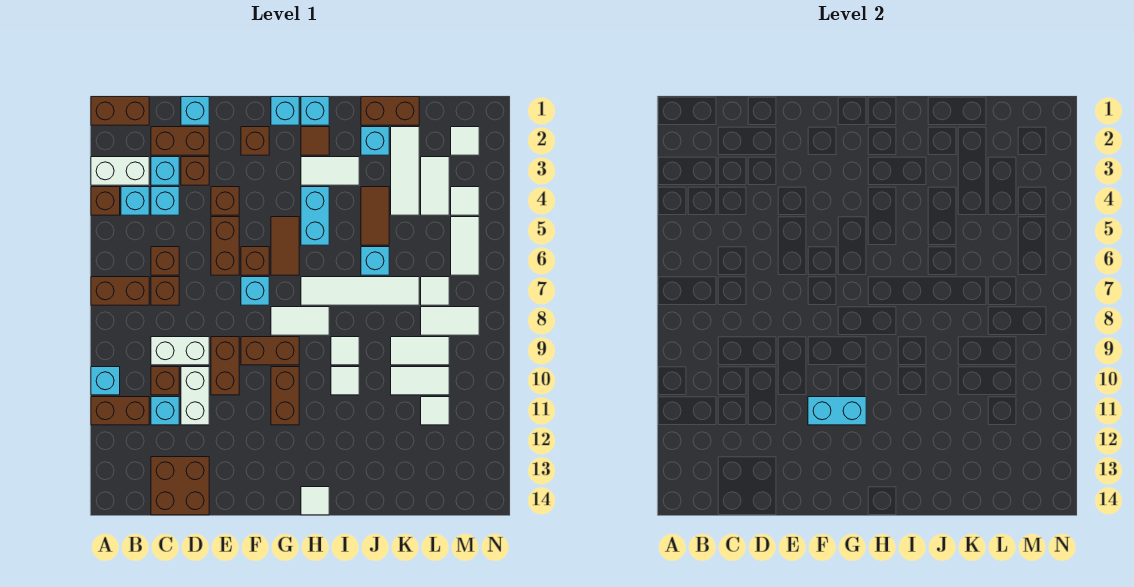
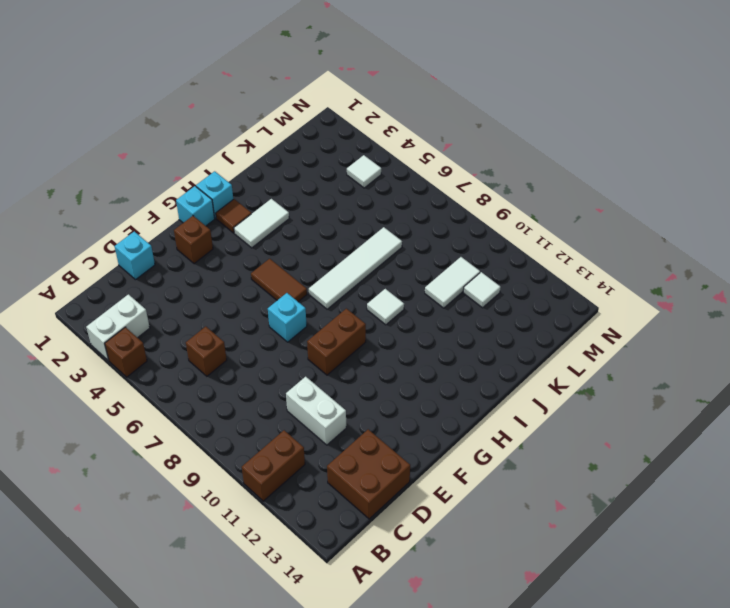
none -> brown brick A1:B1 level 1
none -> brown brick A7:B7 level 1
none -> cyan brick A10 level 1
none -> cyan brick B4 level 1

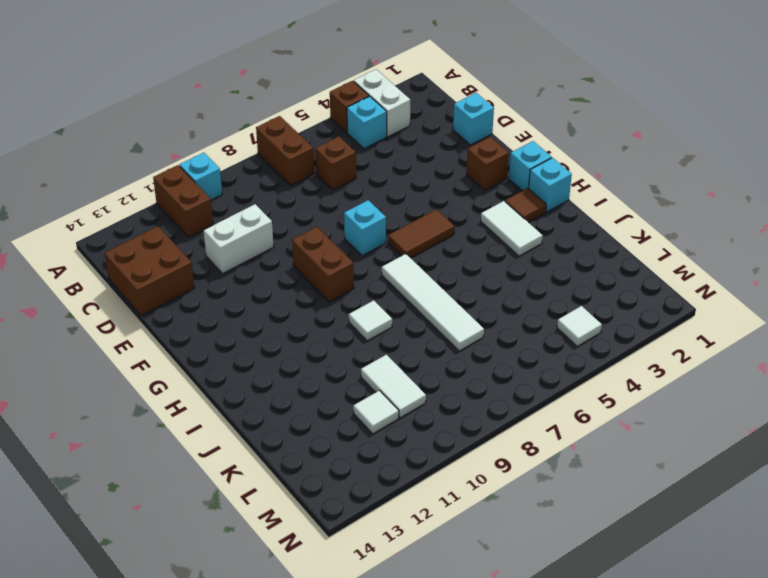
none -> brown brick A1:B1 level 1
none -> brown brick C2:D2 level 1
none -> cyan brick C3 level 1
none -> cyan brick C4 level 1

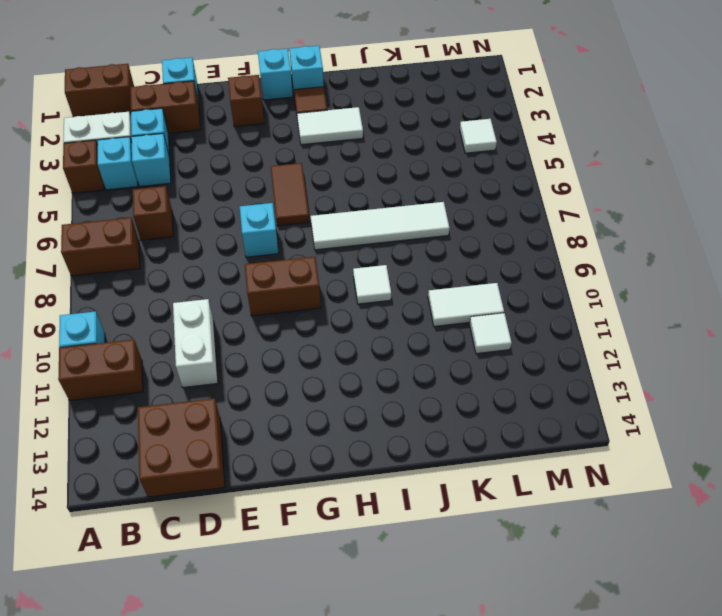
none -> brown brick C7 level 1
none -> white brick C9:D9 level 1
none -> brown brick C10 level 1
none -> cyan brick C11 level 1

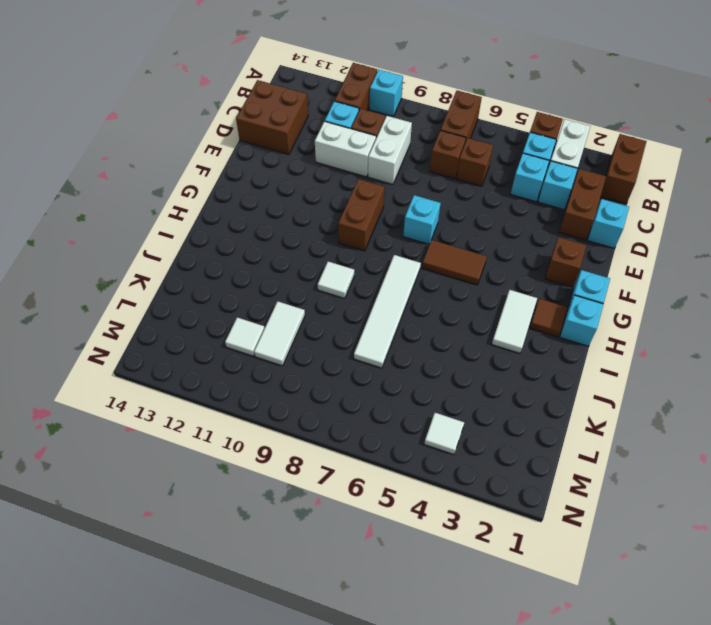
none -> brown brick D3 level 1
none -> brown brick E4 level 1
none -> brown brick E5:E6 level 1
none -> brown brick E9:E10 level 1

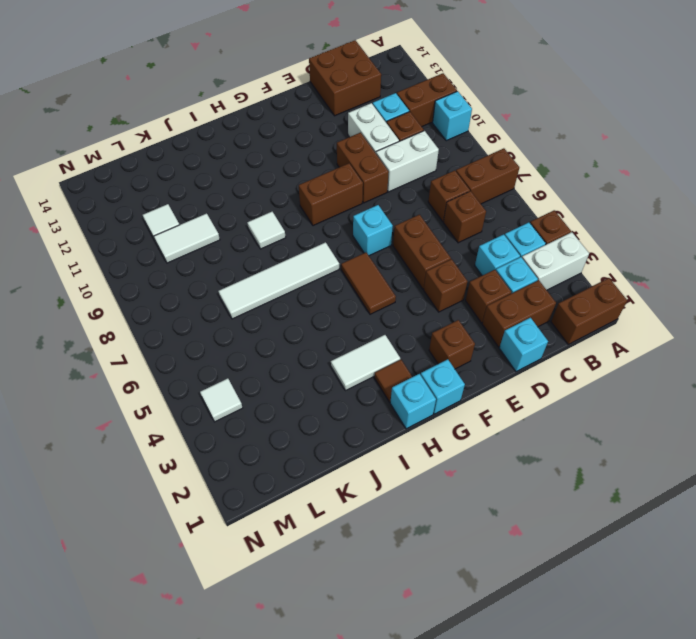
none -> brown brick F6 level 1
none -> white tile G8:H8 level 1
none -> brown brick G10:G11 level 1
none -> cyan brick H4:H5 level 1

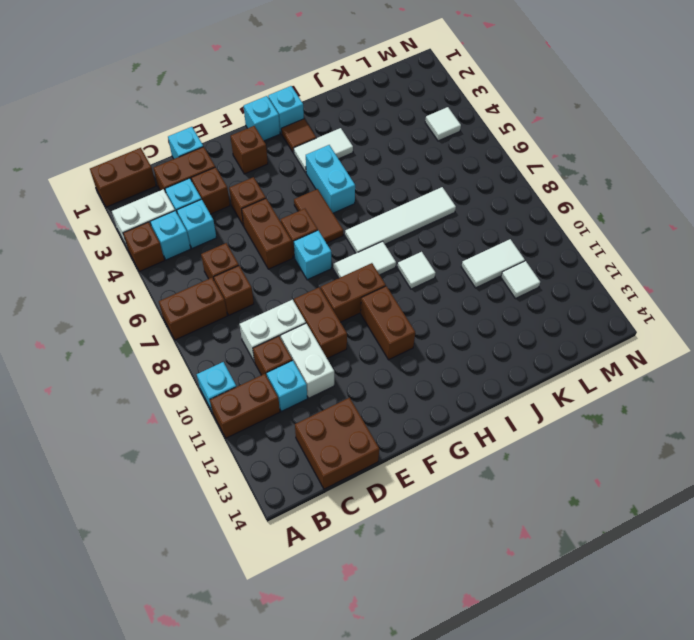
none -> white tile H14 level 1
none -> white tile I10 level 1
none -> brown brick J1:K1 level 1
none -> cyan brick J2 level 1

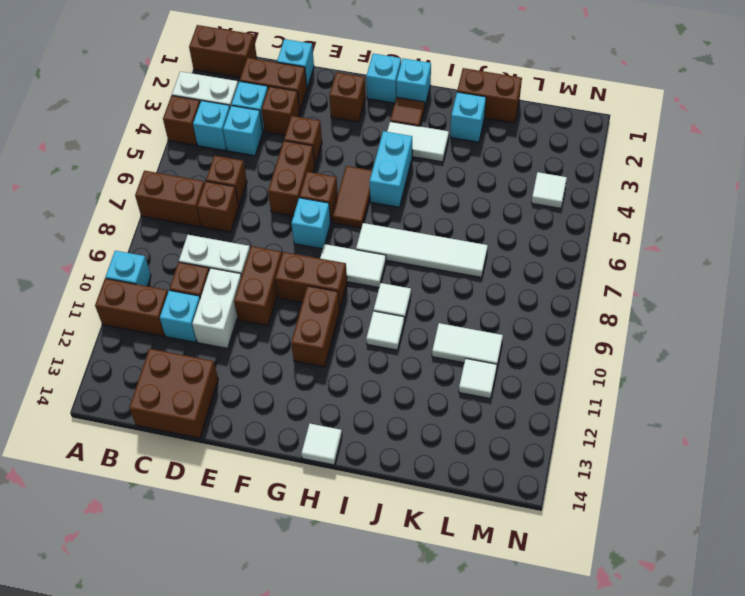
none -> brown tile J4:J5 level 1
none -> cyan brick J6 level 1
none -> white tile K2:K4 level 1
none -> white tile K9:L9 level 1

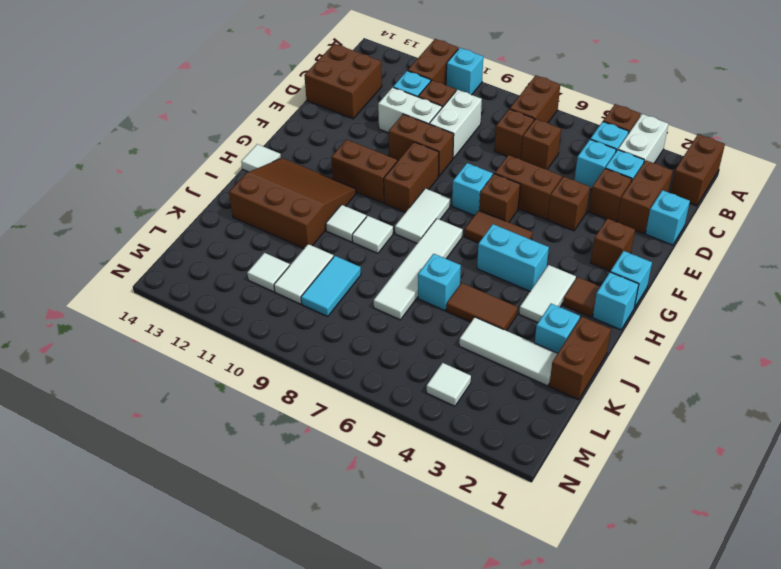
brown slope H11:J13 level 1 top J -> none
cyan tile K9:L9 level 1 -> white tile K9:L9 level 1
none -> white tile L3:L4 level 1
none -> white tile L7 level 1
none -> white tile L8:M8 level 1
none -> white tile M2 level 1

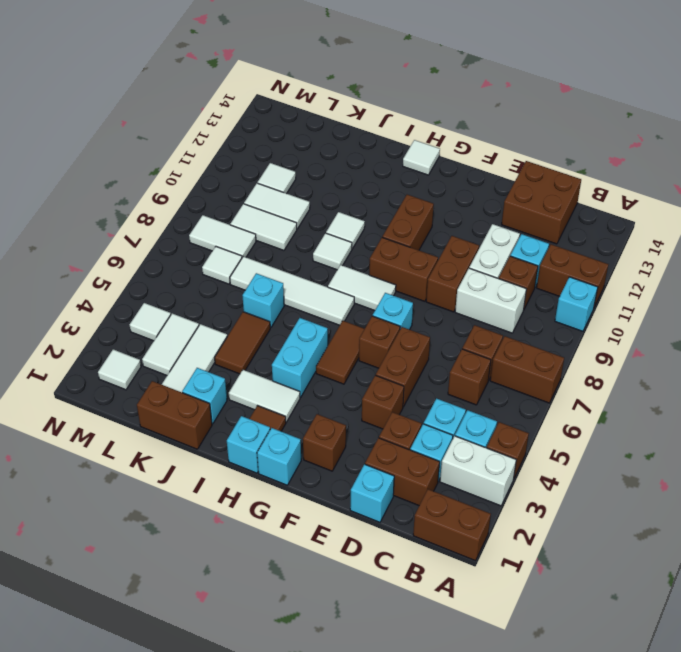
none -> white tile M5:M6 level 1
none -> cyan brick F11:G11 level 2

